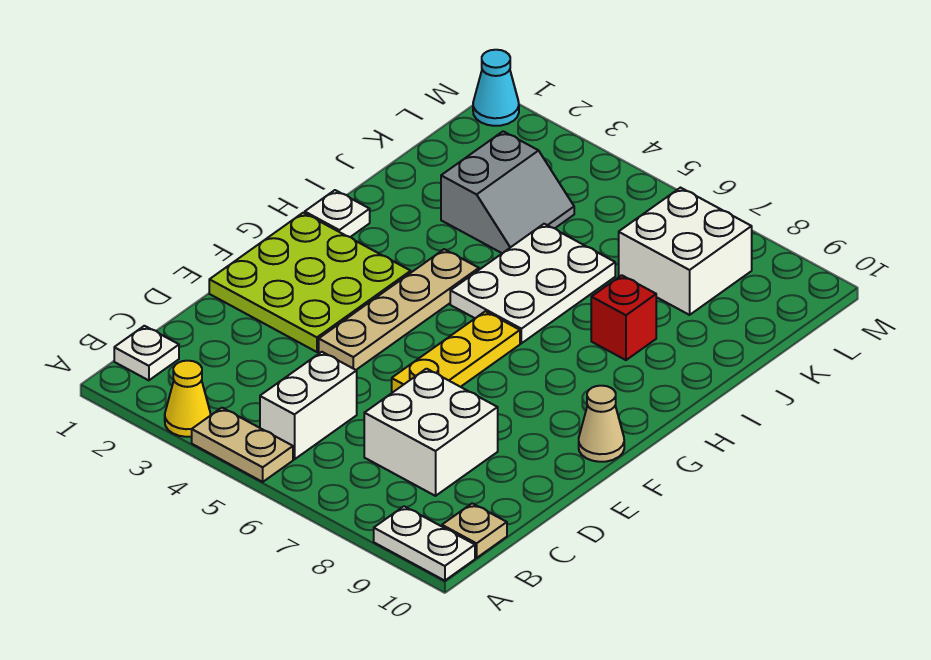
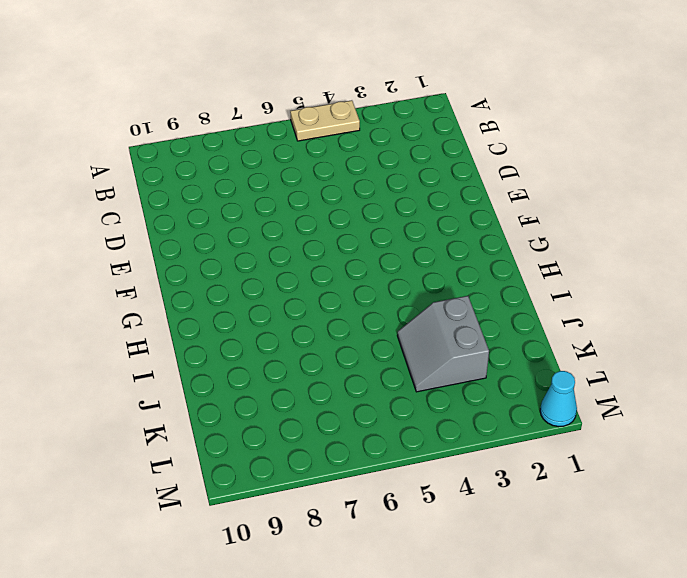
none -> yellow cone A3 level 1
none -> white plate A9:A10 level 1
none -> white plate B1 level 1

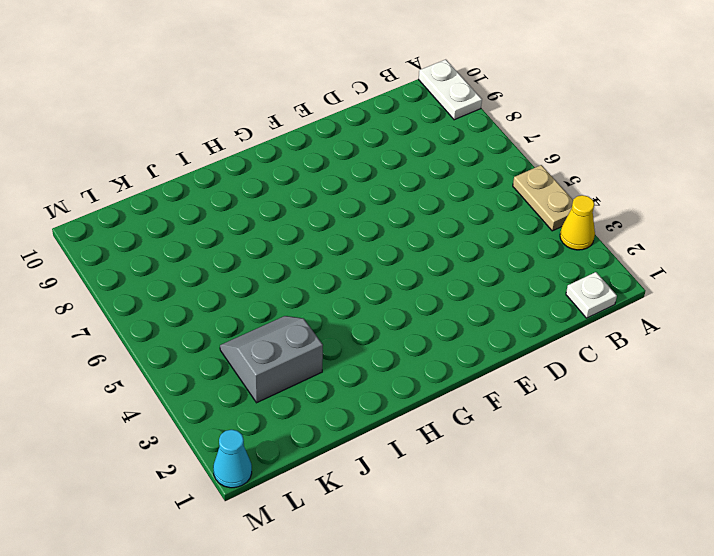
none -> white brick B5:C5 level 1
none -> tan plate B10 level 1
none -> white brick C7:D8 level 1

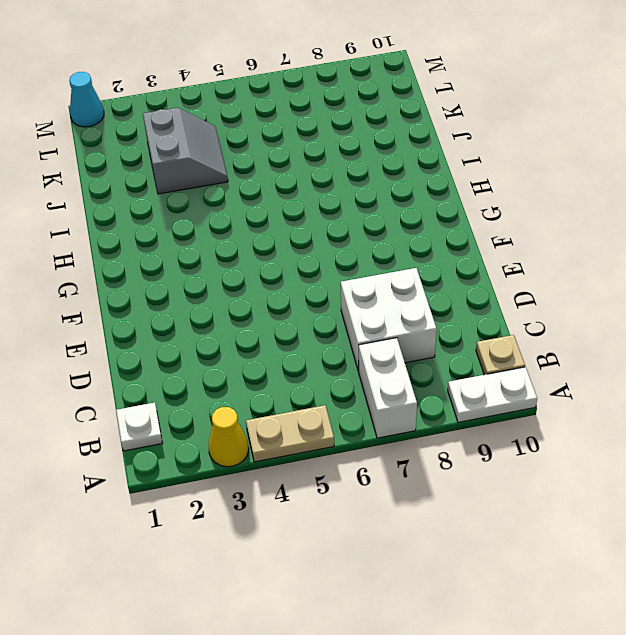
white brick A7:B7 level 1 -> white brick B5:C5 level 1
none -> lime plate E1:G3 level 1
none -> tan plate E4:H4 level 1
none -> yellow plate E6:G6 level 1

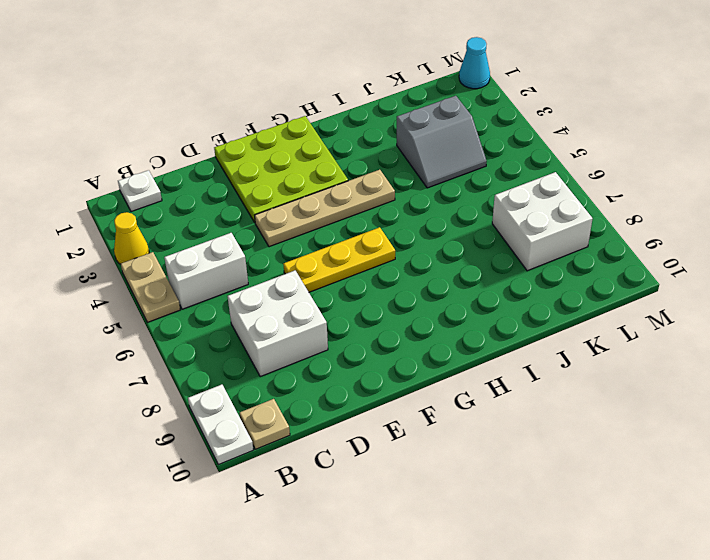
none -> tan cone F10 level 1
none -> white plate H1 level 1
none -> white plate H5:J6 level 1

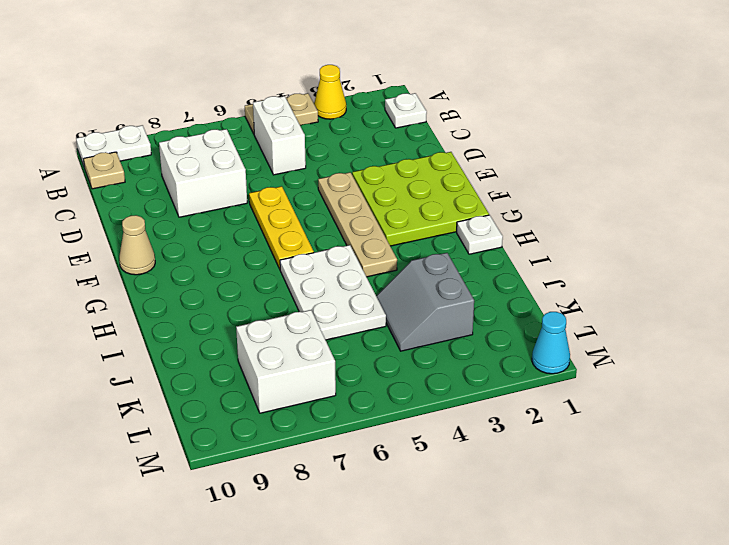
none -> red brick I8 level 1

